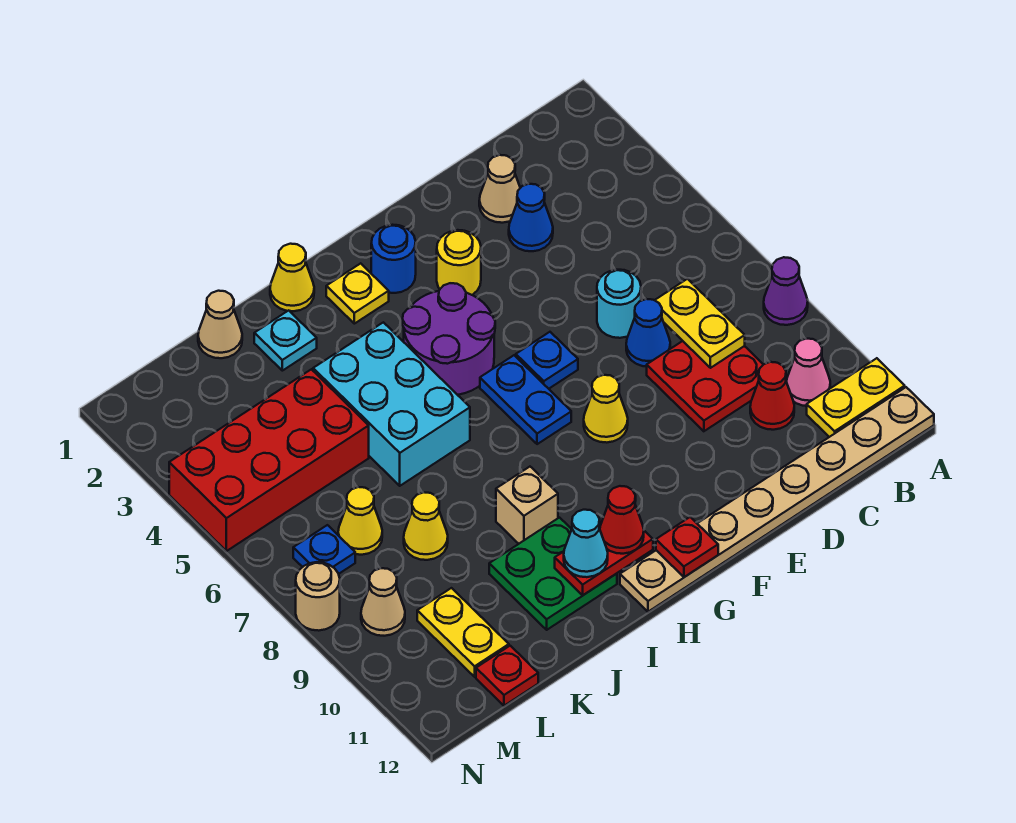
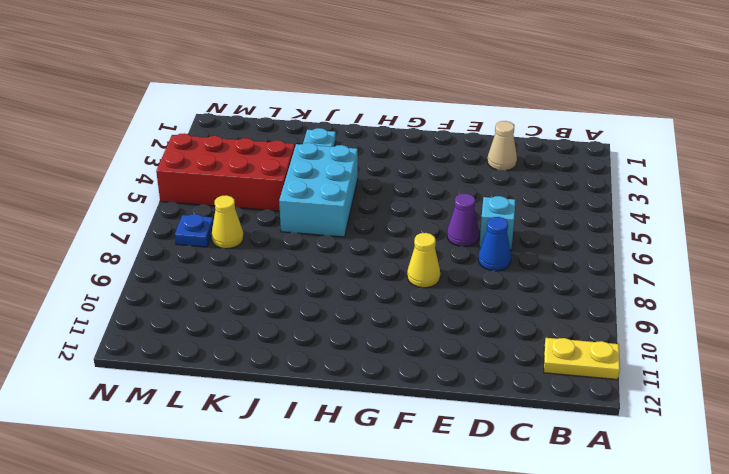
cyan brick D6 level 1 -> cyan round brick D6 level 1
purple cone E6 level 1 -> purple cone A8 level 1
none -> tan plate A12:H12 level 1
none -> pink cone B10 level 1
none -> red plate C8:D9 level 1
none -> red cone C10 level 1

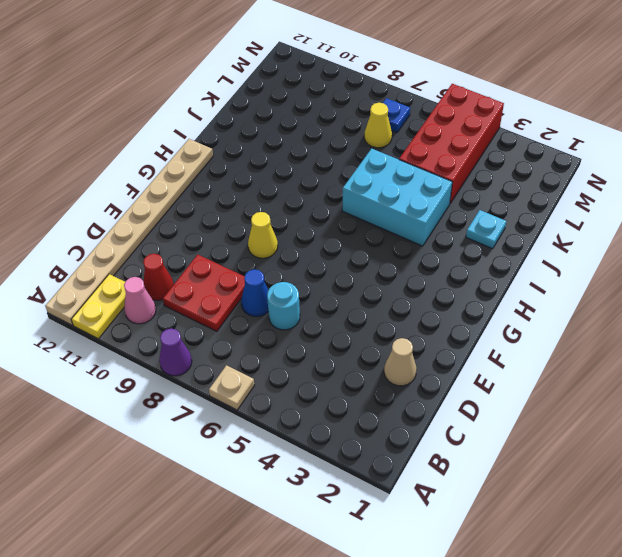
tan plate A6 level 1 -> none
none -> blue cone D3 level 1
none -> yellow round brick F3 level 1
none -> blue plate F6 level 1
none -> blue round brick G2 level 1

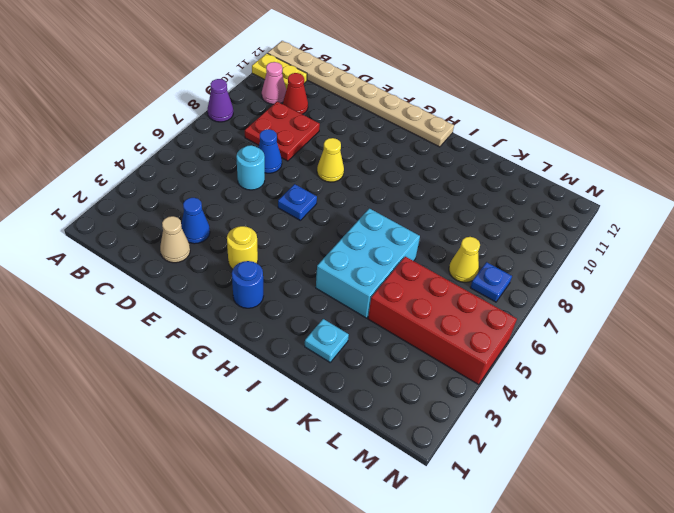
none -> purple round brick G4:H5 level 1
none -> blue plate G6:G7 level 1
none -> yellow plate H2 level 1
none -> yellow cone I1 level 1

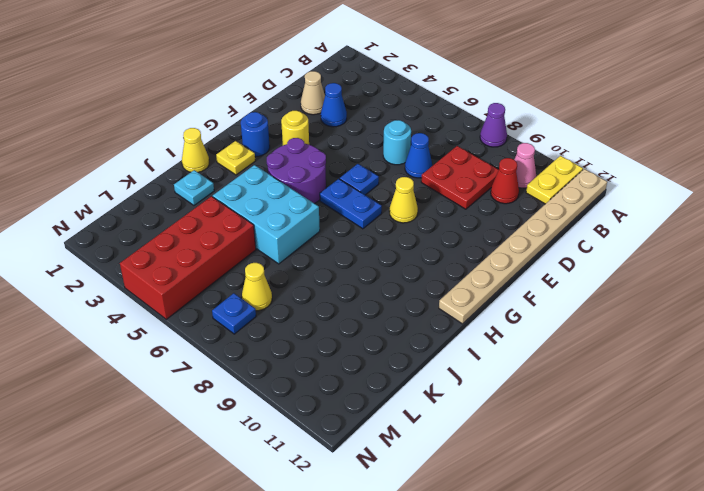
none -> tan brick I9 level 1
none -> green plate I10:J11 level 1
none -> tan cone K1 level 1
none -> yellow cone K8 level 1

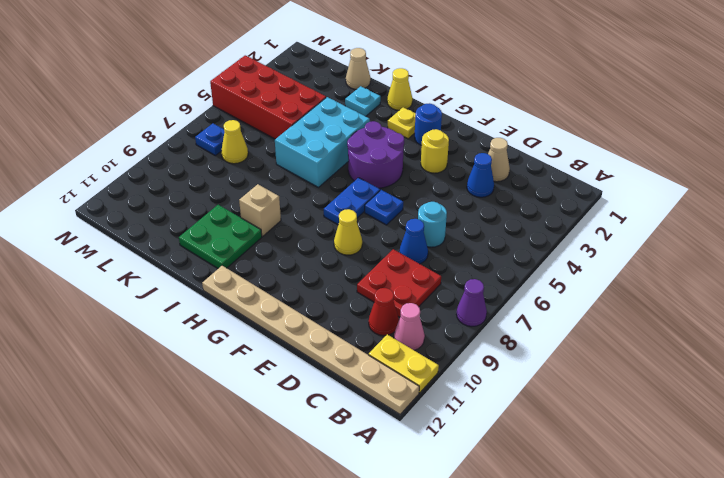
none -> yellow cone K8 level 1
none -> yellow plate L10:L11 level 1
none -> red plate L12 level 1
none -> tan cone M9 level 1

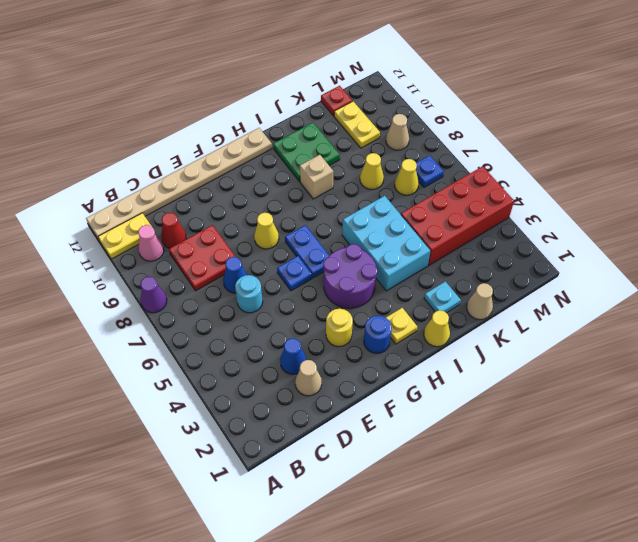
none -> tan round brick N8 level 1
none -> yellow plate C7:C8 level 2
none -> red plate G12 level 2
none -> red plate H11:I11 level 2

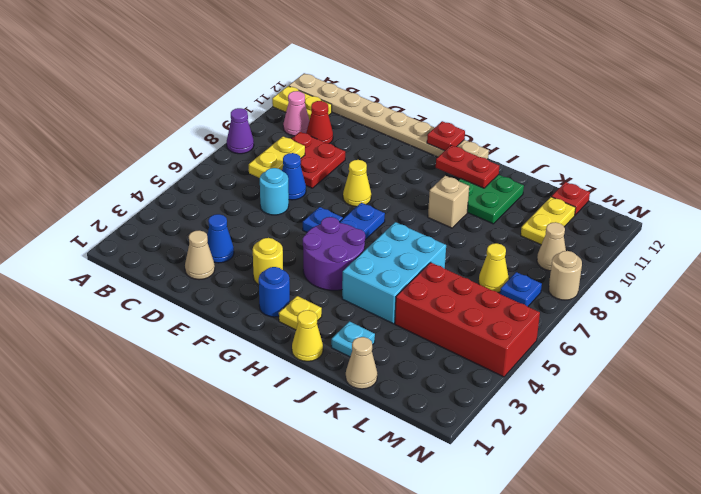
none -> yellow cone K8 level 1
none -> red cone H11 level 3
none -> cyan cone I11 level 3

